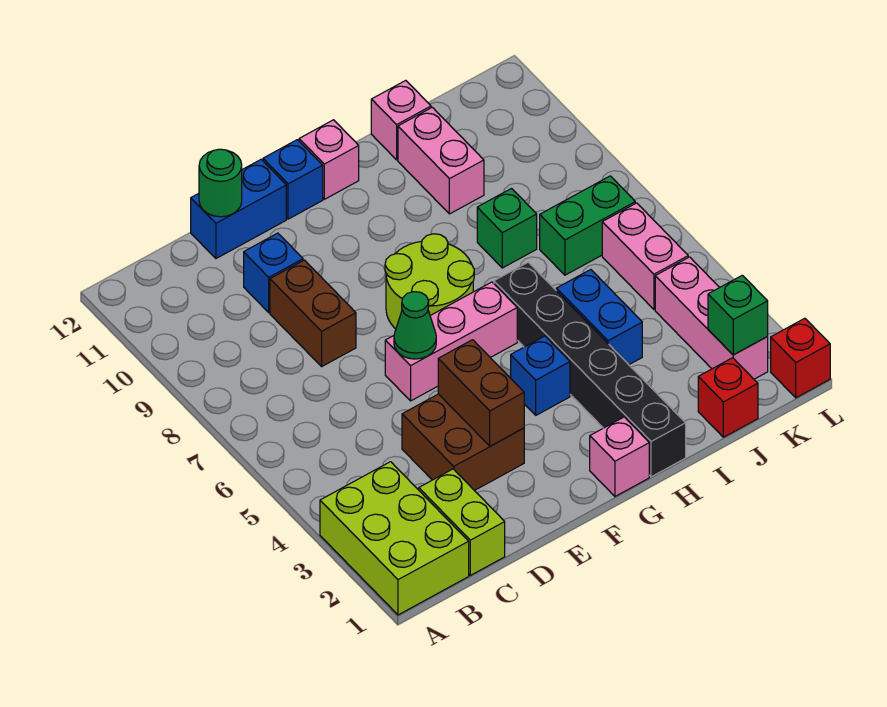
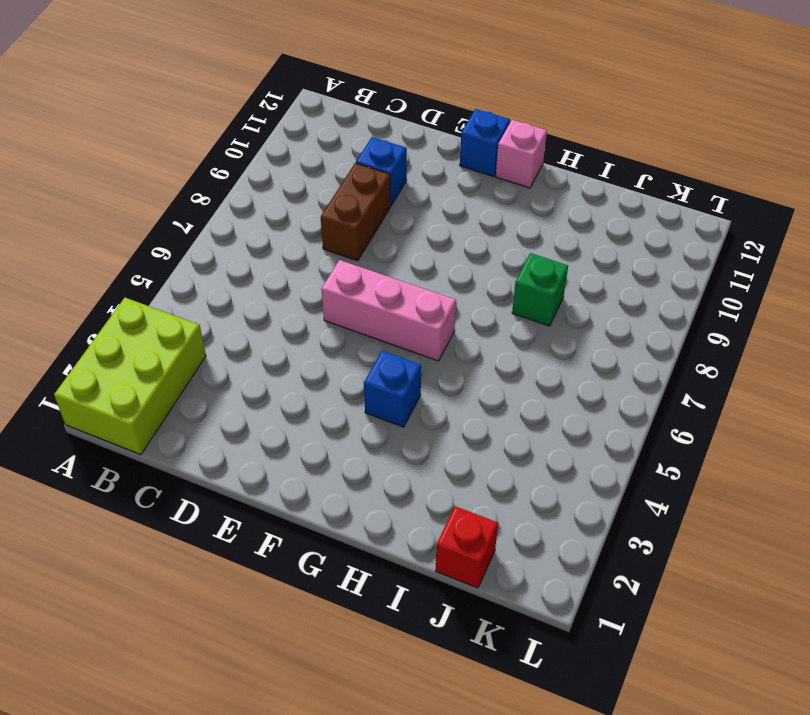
none -> lime brick C1:C2 level 1
none -> brown brick D3:E4 level 1
none -> blue brick D12:E12 level 1

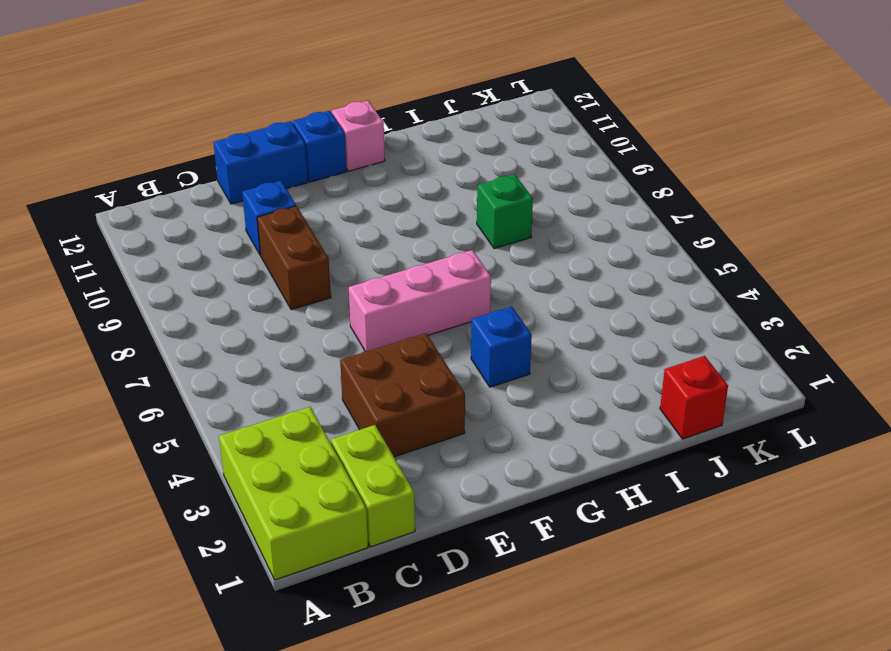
none -> lime round brick F7:G8 level 1
none -> pink brick G1 level 1
none -> black brick H1:H6 level 1

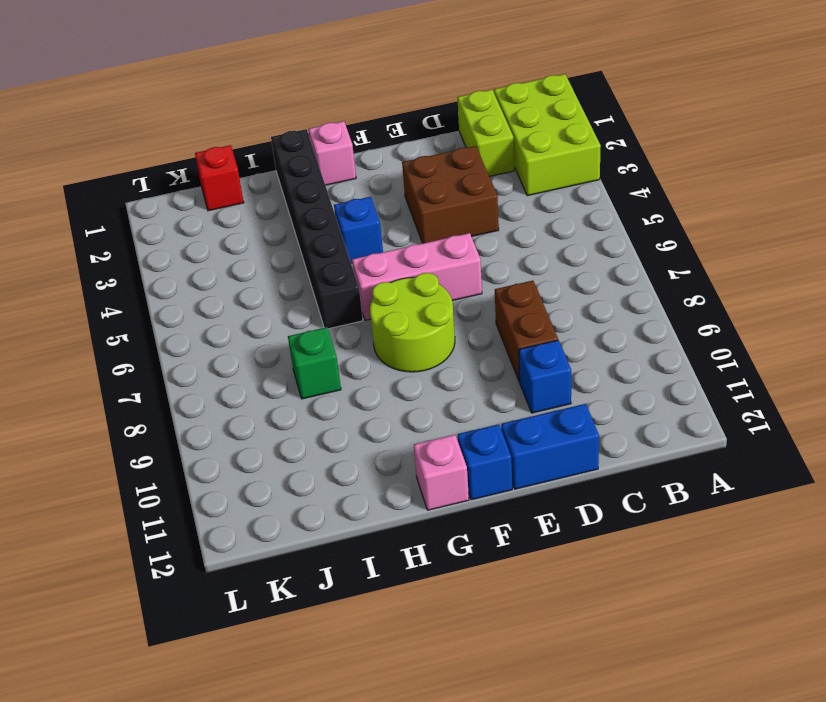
none -> blue brick I4:I5 level 1
none -> pink brick I10:I11 level 1
none -> pink brick I12 level 1

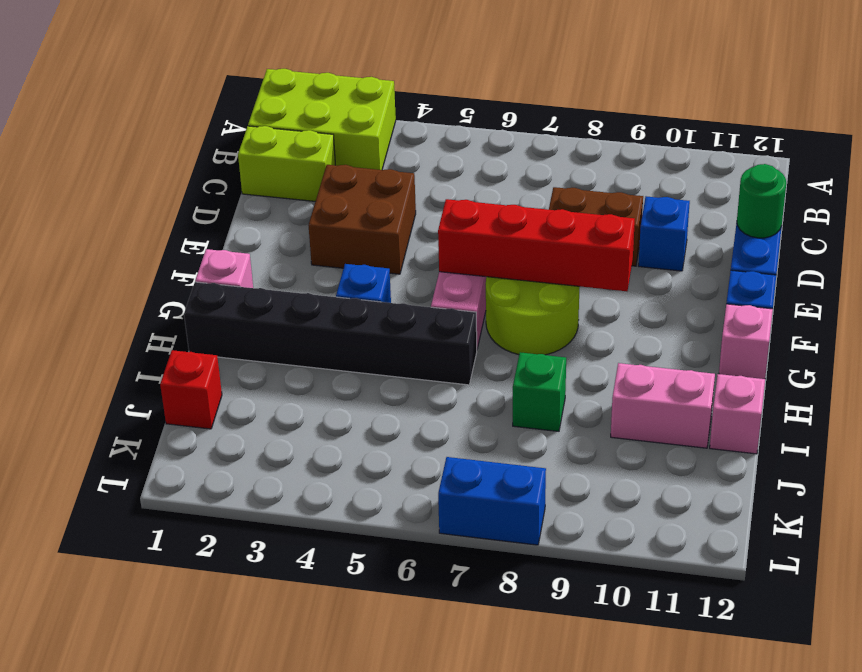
red brick F6:F9 level 2 -> none
blue brick L7:L8 level 1 -> blue brick I4:I5 level 1
none -> green brick J7:K7 level 1
none -> pink brick K2:K4 level 1
none -> pink brick K5:K6 level 1

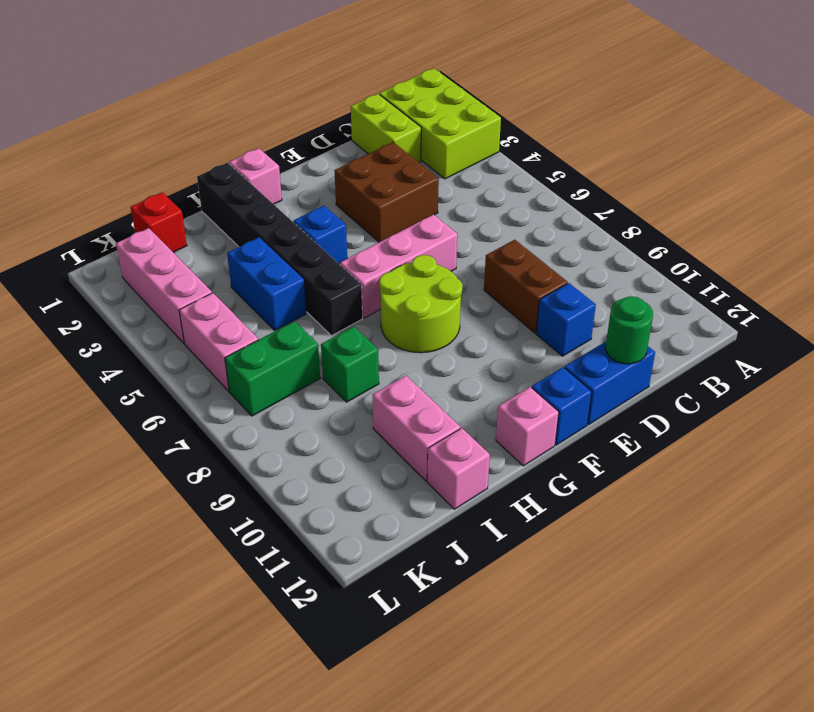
none -> red brick L1 level 1
none -> brown brick E3:E4 level 2
none -> green cone E6 level 2

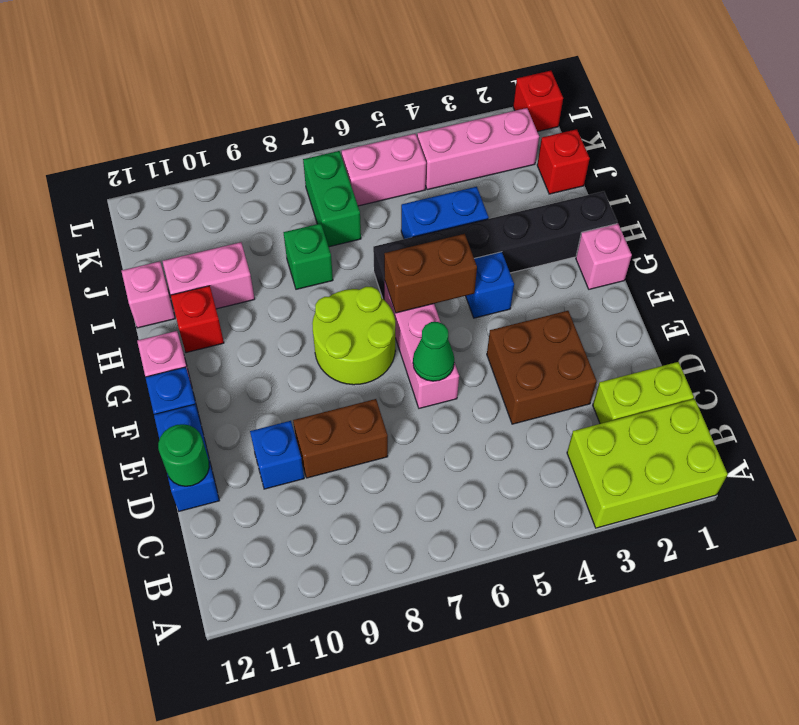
brown brick G5:G6 level 2 -> brown brick E3:E4 level 2
red brick H11 level 1 -> none
none -> green brick K2 level 2

